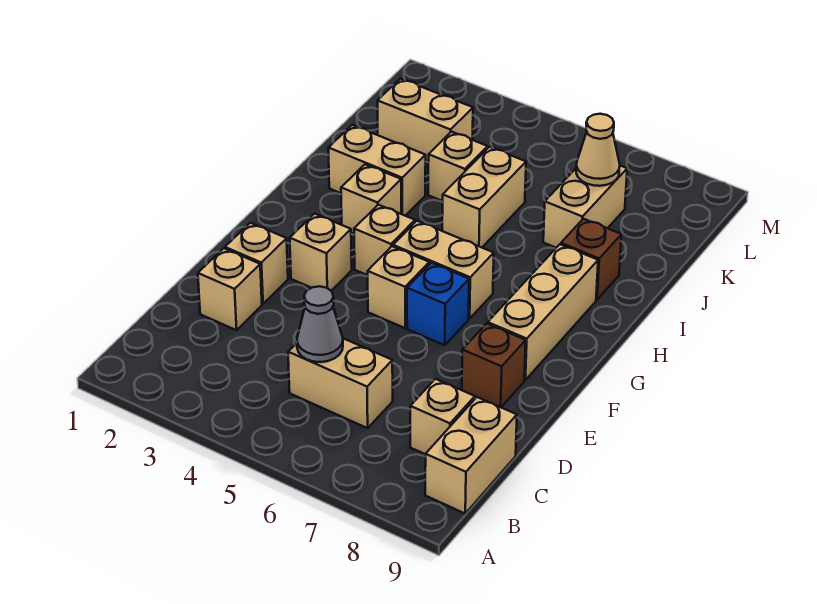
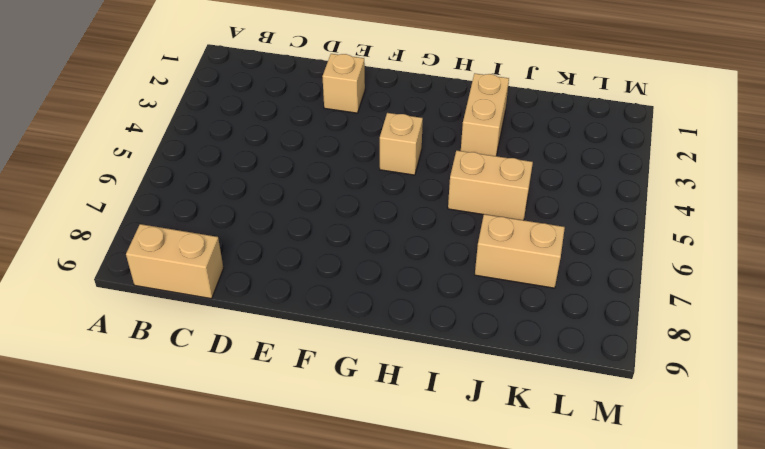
none -> tan brick C5:C6 level 1
none -> tan brick C8 level 1
none -> tan brick D2 level 1

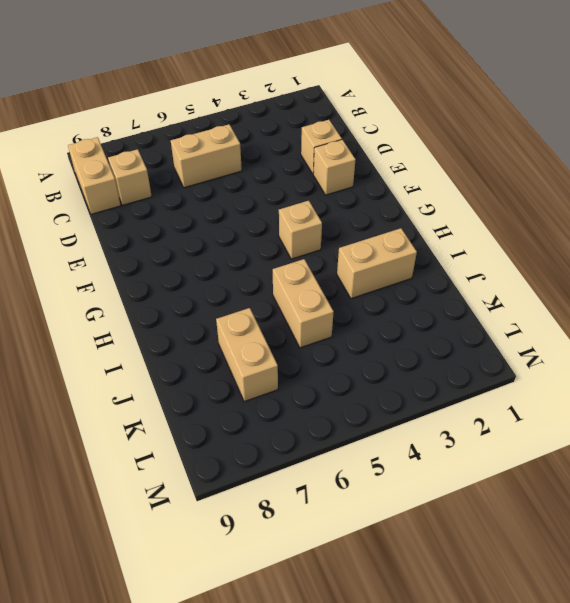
none -> brown brick E8 level 1
none -> tan brick F3 level 1
none -> tan brick F5 level 1

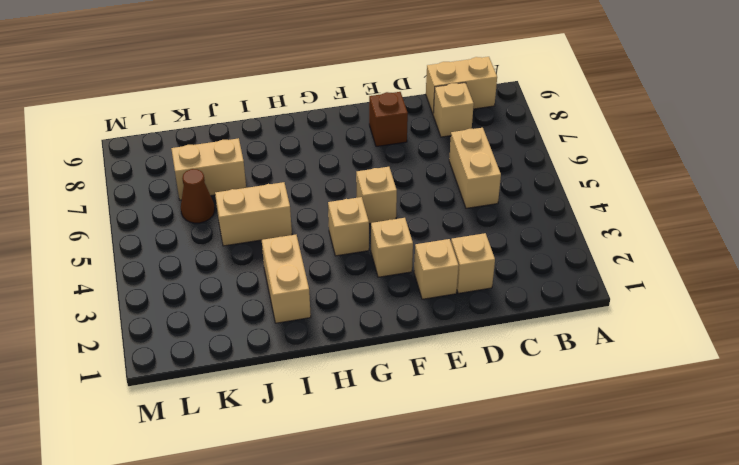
brown cone K6 level 1 -> none
none -> blue brick F6 level 1
none -> tan brick F8:H8 level 1
none -> tan brick G5:G6 level 1

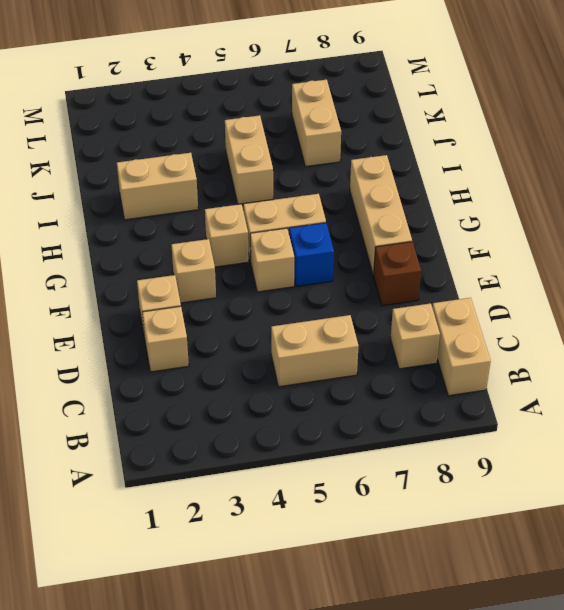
none -> tan brick H3 level 1
none -> brown brick I8 level 1
none -> tan brick J4 level 1

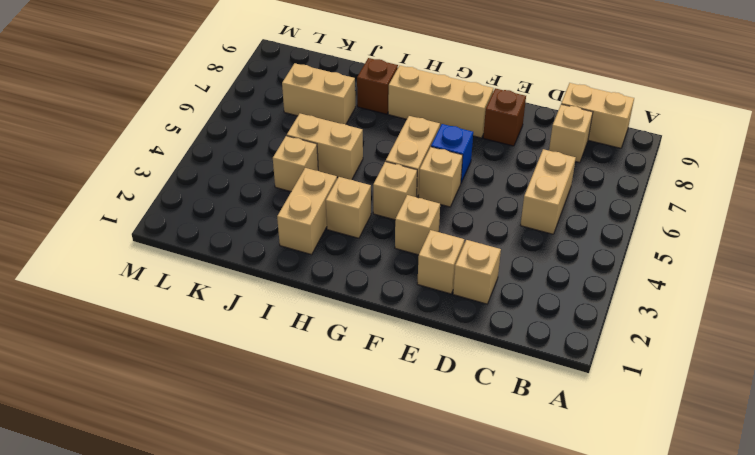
none -> tan brick K2:K3 level 1
none -> grey cone C5 level 2
none -> tan cone K7 level 2

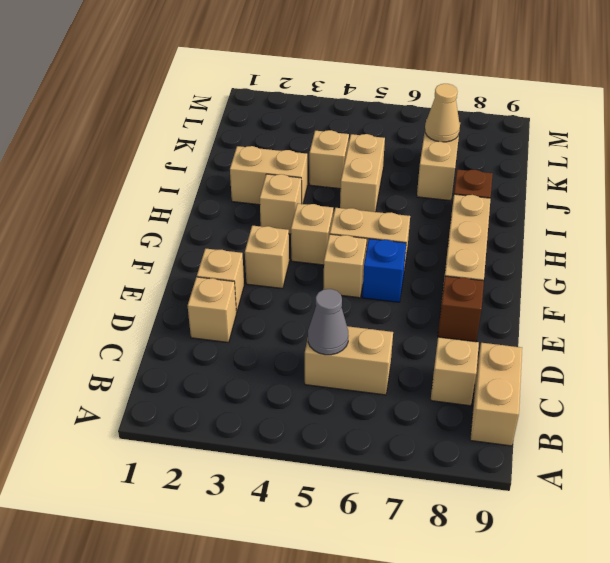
none -> tan brick K2:K3 level 1

